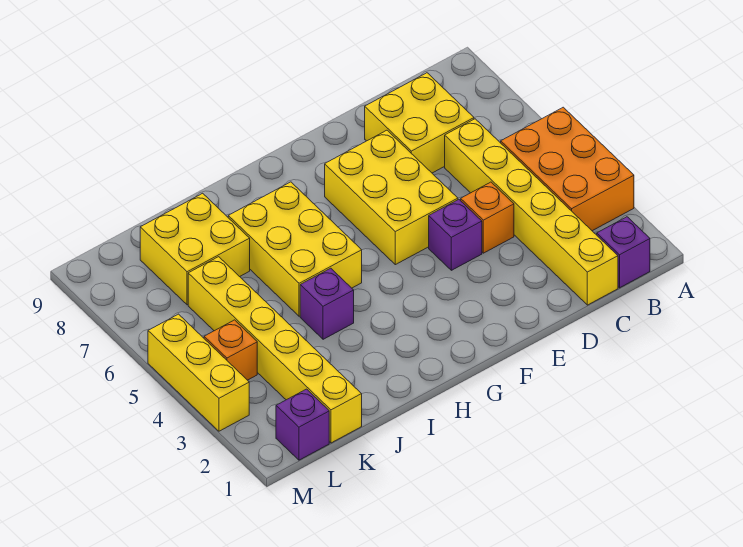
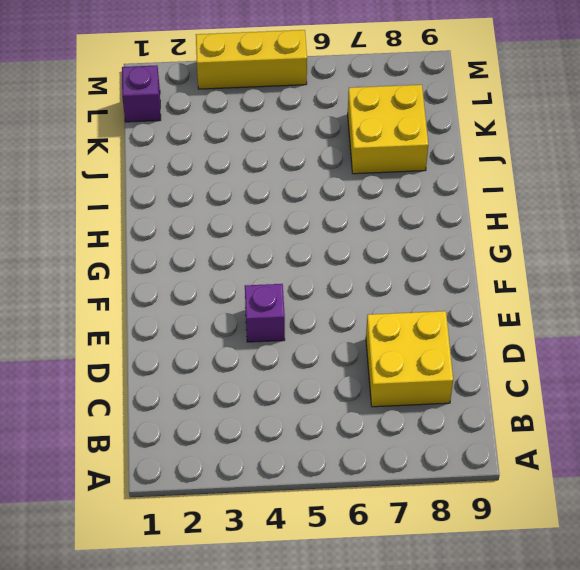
none -> orange brick A3:B5 level 1
none -> purple brick B1 level 1
none -> yellow brick C1:C6 level 1

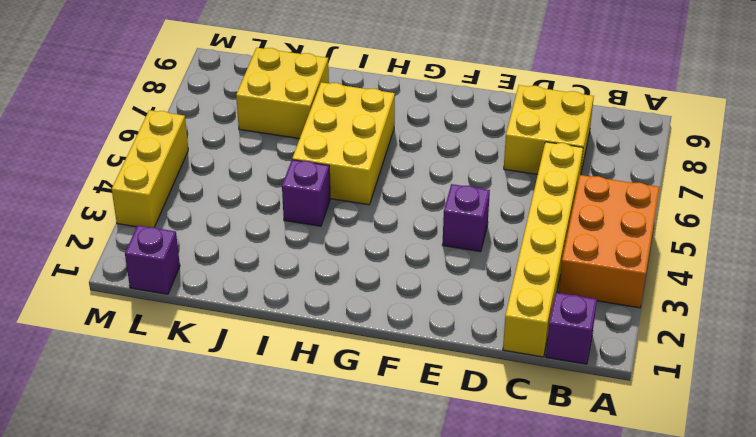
none -> orange brick D4 level 1
none -> yellow brick E5:F7 level 1
none -> yellow brick K1:K6 level 1

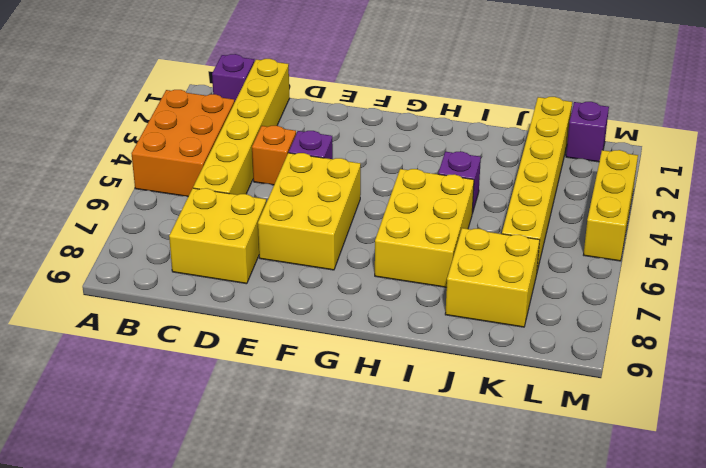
none -> orange brick L4 level 1

